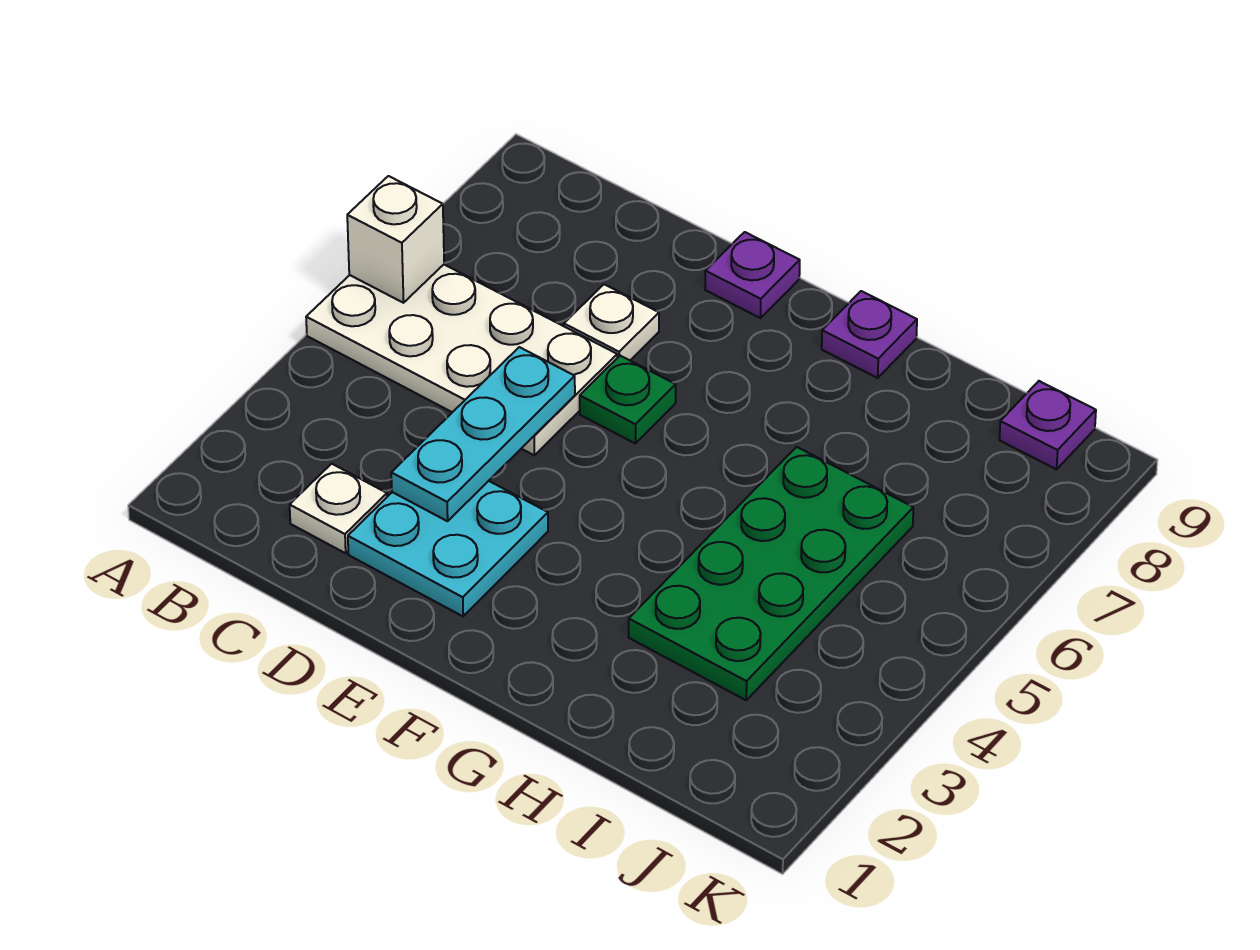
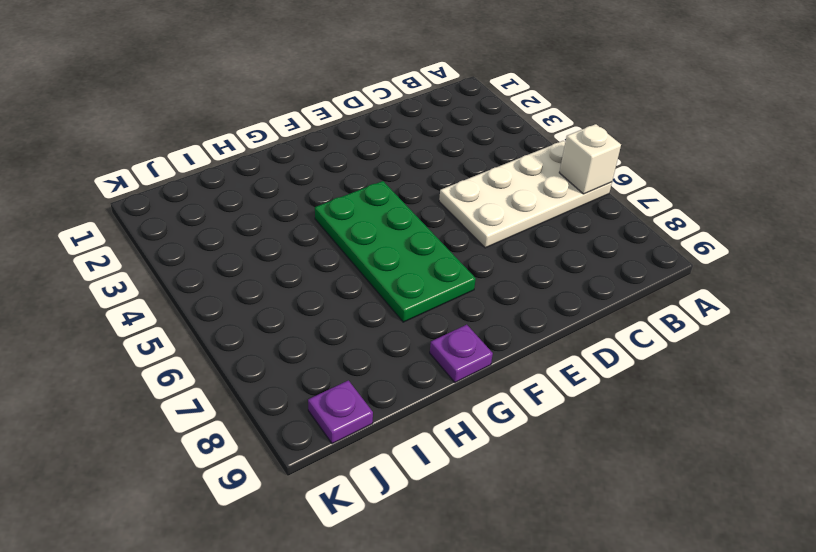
green plate F4:G7 level 1 -> green plate H3:I6 level 1
none -> white plate C2 level 1
none -> cyan plate D2:E3 level 1

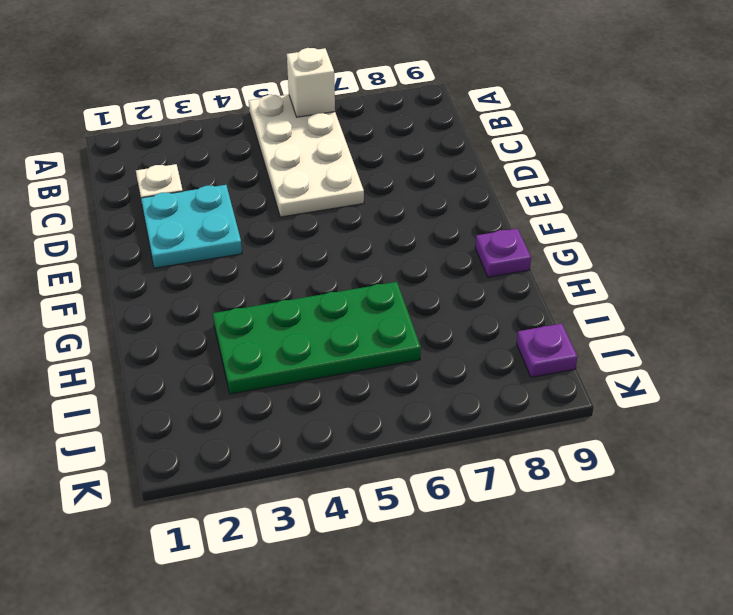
none -> white plate D7 level 1
none -> green plate E6 level 1

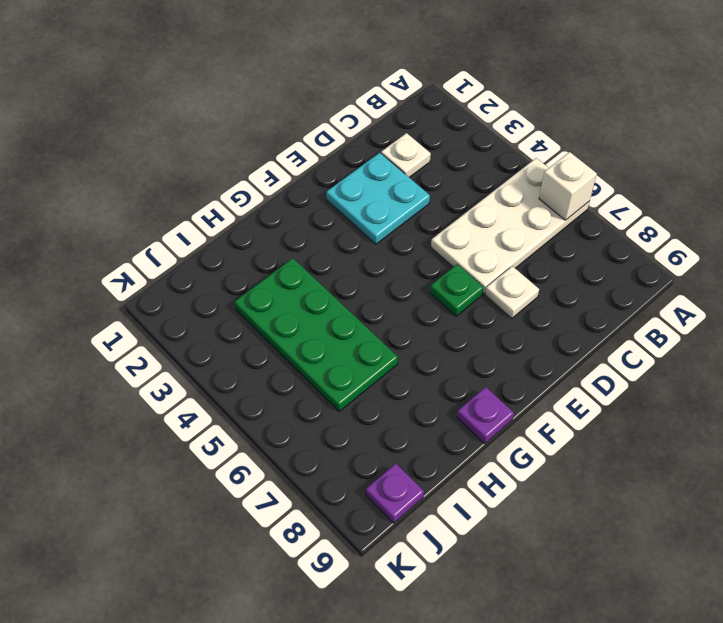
none -> purple plate E9 level 1
none -> cyan plate D3:D5 level 2

